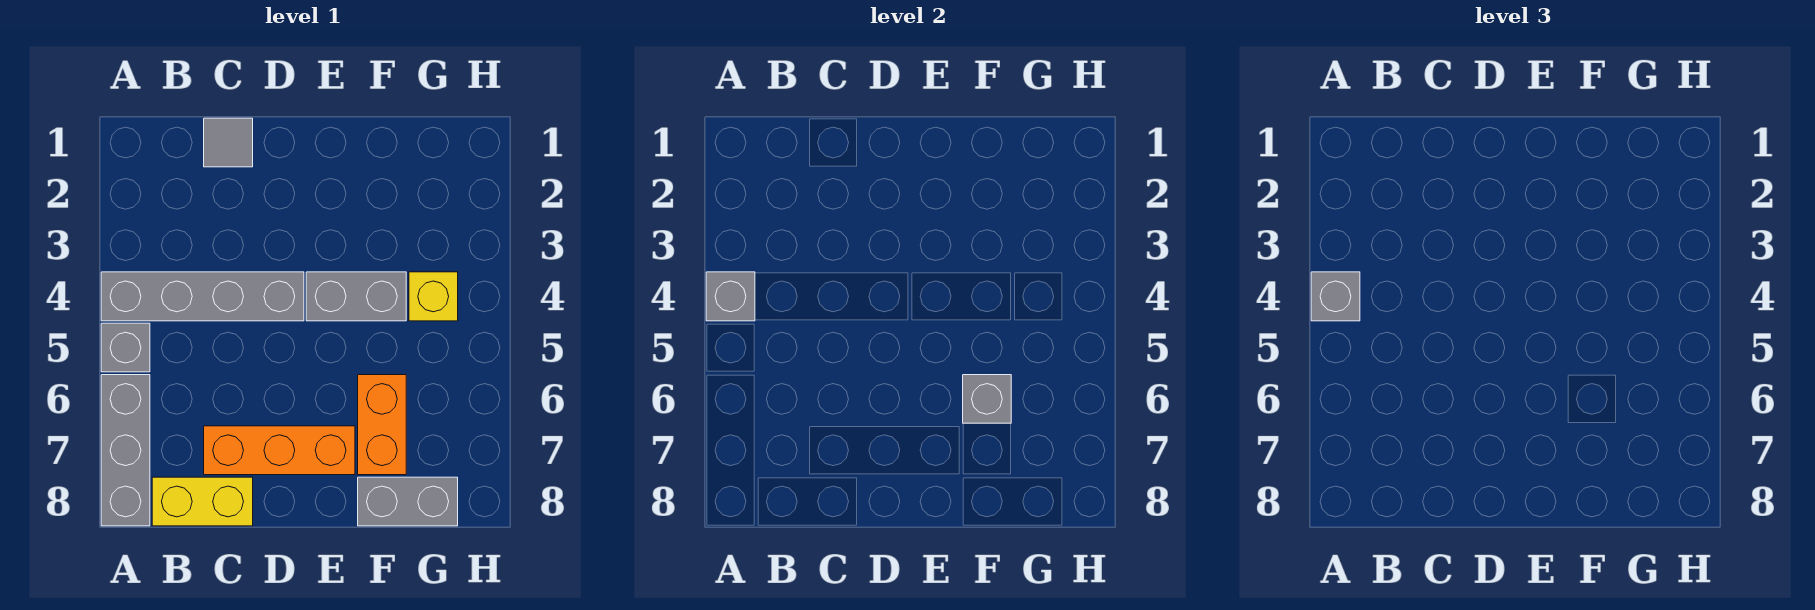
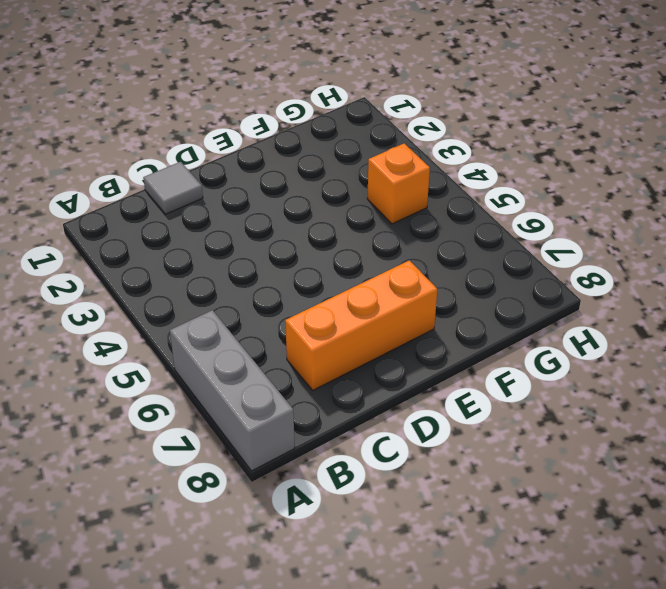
orange brick G4 level 1 -> yellow brick G4 level 1
none -> grey brick A4:D4 level 1
none -> grey brick A5 level 1
none -> yellow brick B8:C8 level 1

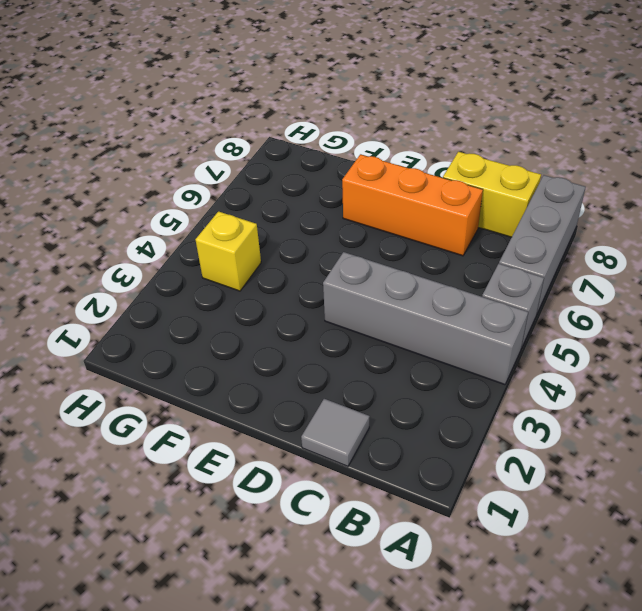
none -> grey brick E4:F4 level 1
none -> orange brick F6:F7 level 1
none -> grey brick F8:G8 level 1

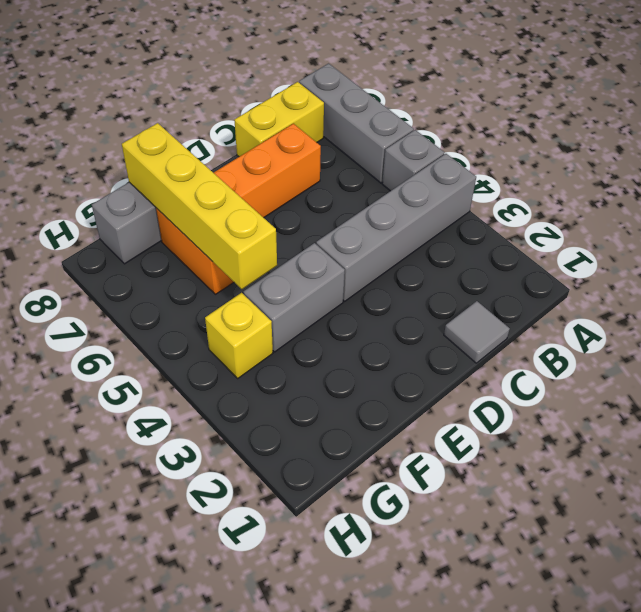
yellow brick F5:F8 level 2 -> grey brick F6 level 2
none -> grey brick A4 level 2
none -> grey brick A4 level 3

